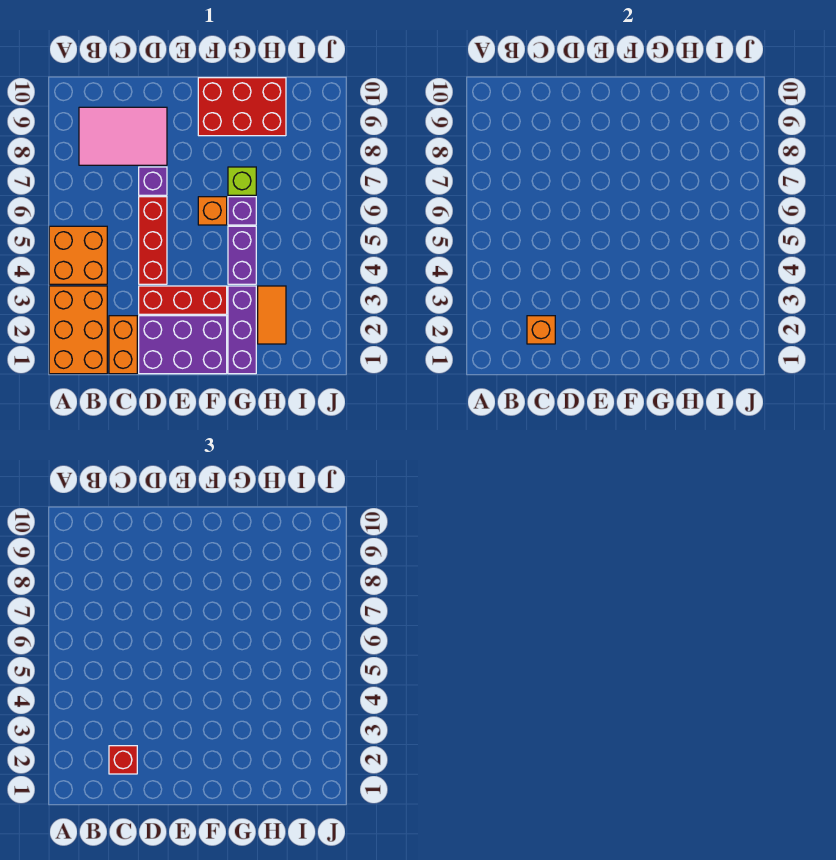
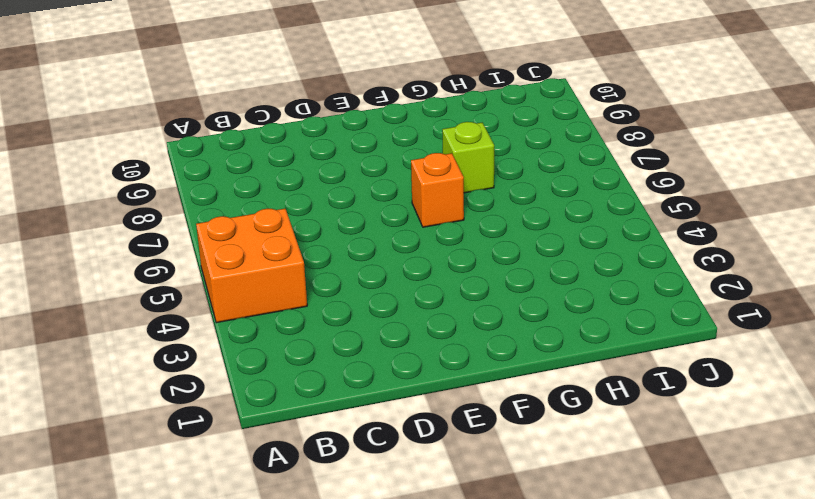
none -> orange brick A1:B3 level 1
none -> pink tile B8:D9 level 1
none -> orange brick C1:C2 level 1

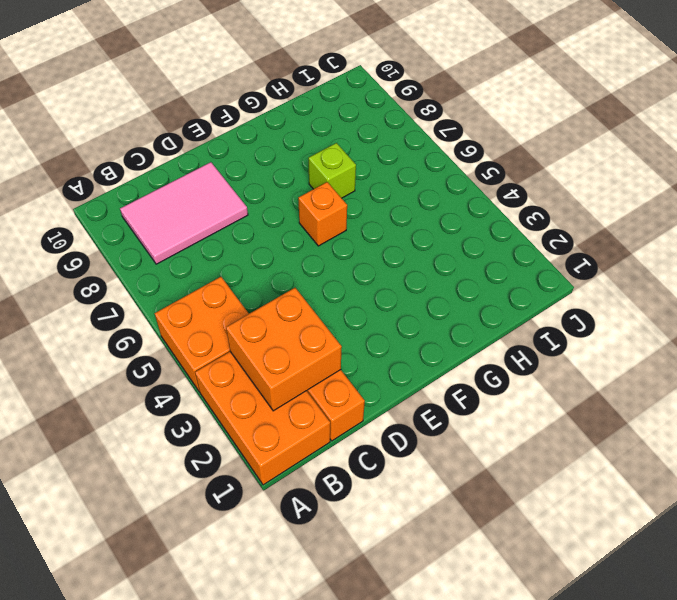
orange brick B2:C3 level 2 -> orange brick C2 level 2
none -> purple brick D1:F2 level 1
none -> red brick D3:F3 level 1
none -> red brick D4:D6 level 1

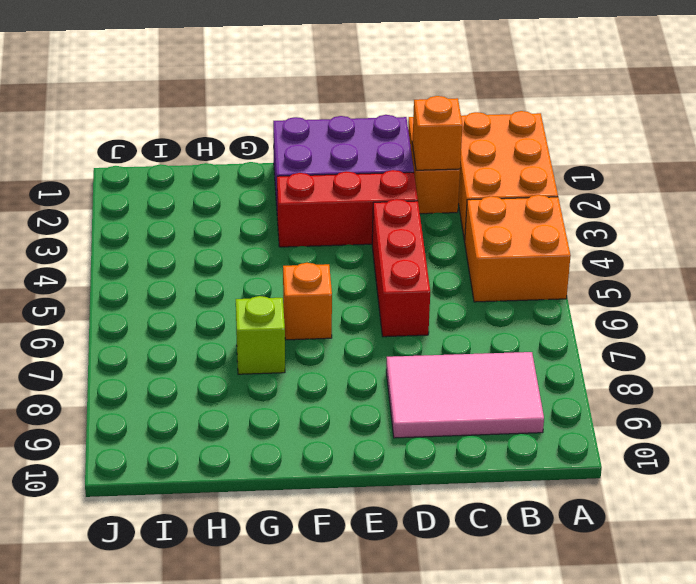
none -> purple brick D7 level 1
none -> red brick F9:H10 level 1
none -> purple brick G1:G3 level 1

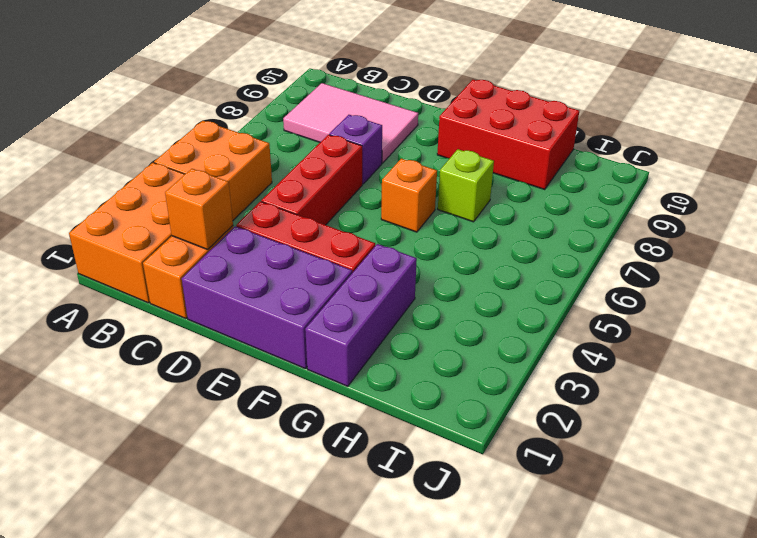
none -> purple brick G4:G5 level 1
none -> purple brick G6 level 1
none -> orange tile H2:H3 level 1

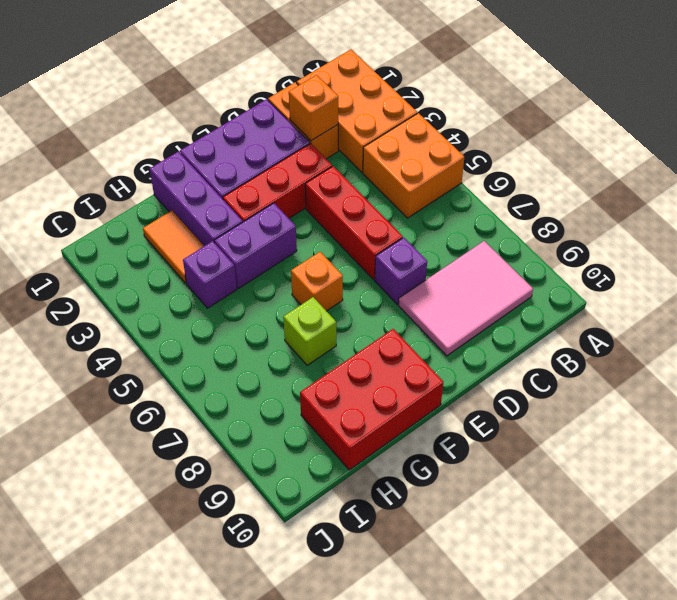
purple brick F4:G4 level 1 -> purple brick G4:G5 level 1
purple brick H4 level 1 -> purple brick G6 level 1
none -> red brick C2 level 3

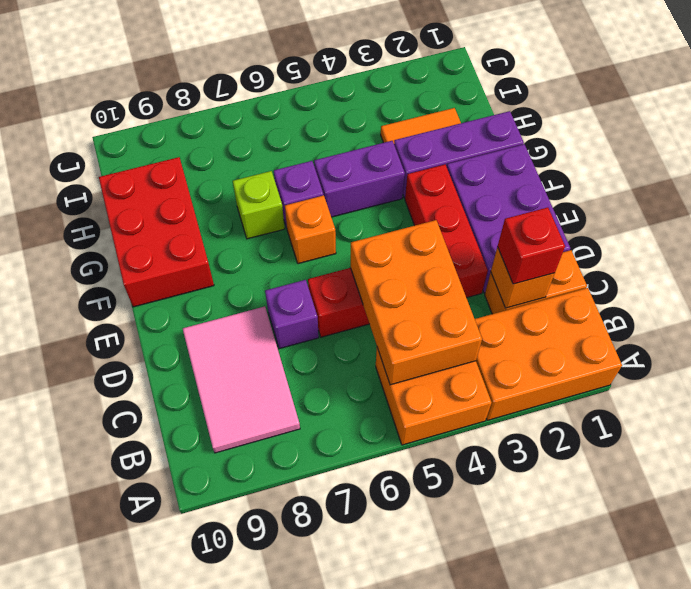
orange brick B4:D5 level 2 -> none

